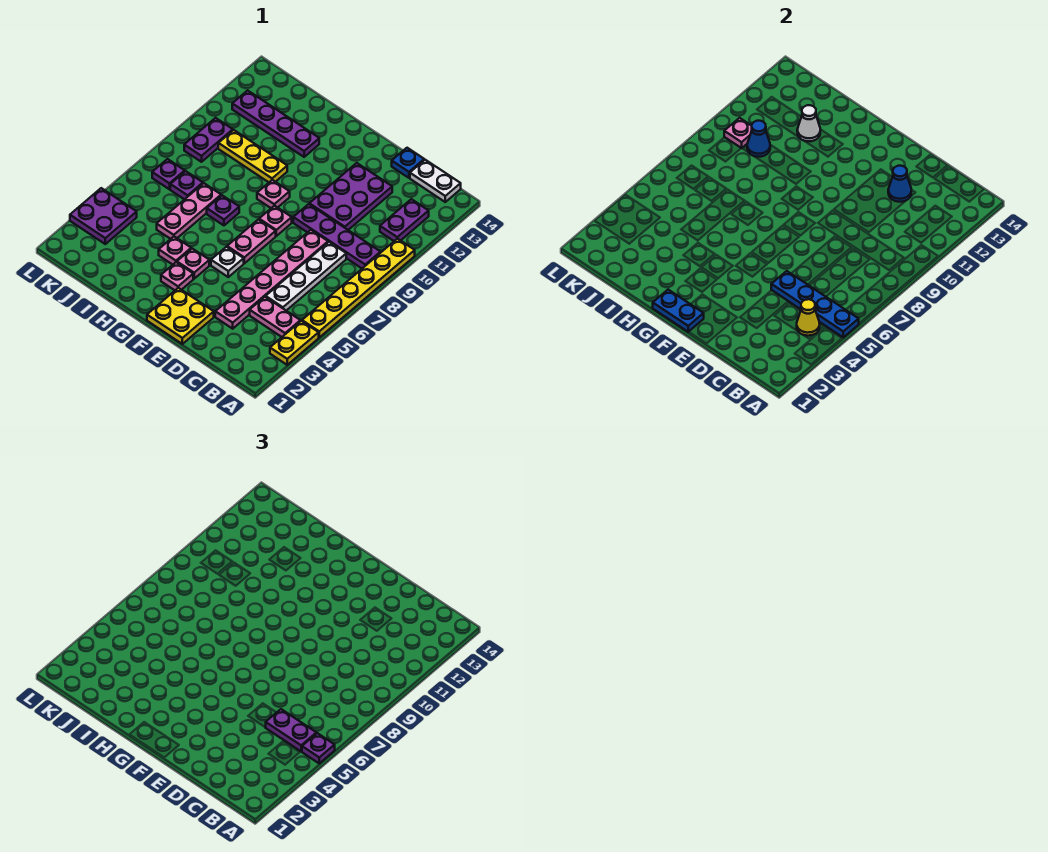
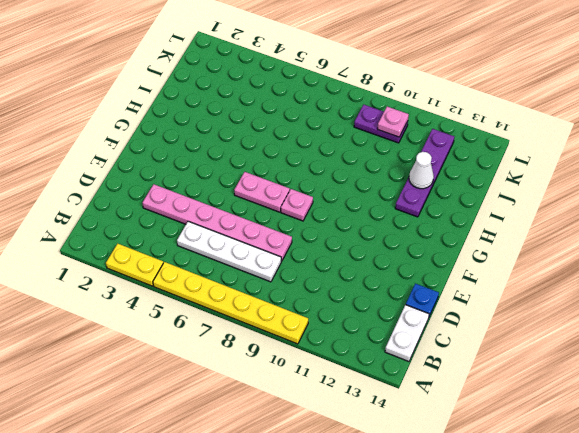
none -> pink plate B4:C4 level 1
none -> purple plate B9:E9 level 1
none -> purple plate B11:B12 level 1
none -> purple plate D10:E12 level 1

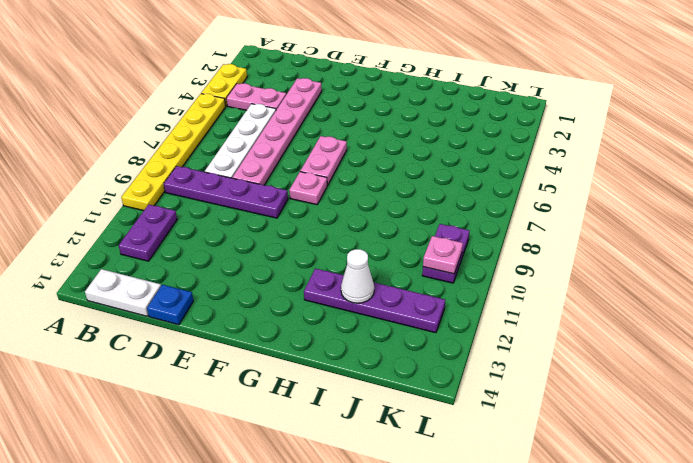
none -> purple plate D10:E12 level 1
none -> yellow plate E1:F2 level 1
none -> white plate F5 level 1
none -> pink plate G3 level 1

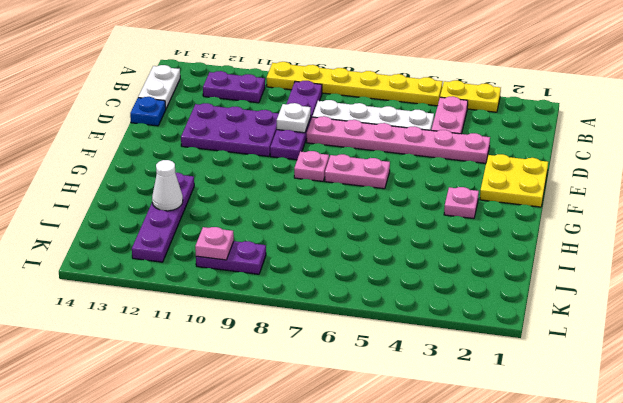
white plate D9 level 2 -> white plate F5 level 1
none -> pink plate G4 level 1
none -> pink plate G9 level 1
none -> pink plate H4 level 1
none -> purple plate H7 level 1

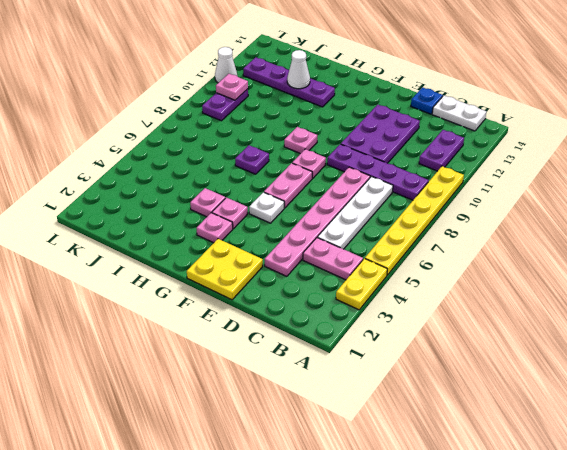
white cone L11 level 1 -> none
none -> yellow plate H10:J10 level 1
none -> pink plate I5:I7 level 1
none -> purple plate J7 level 1
none -> purple plate K3:L4 level 1

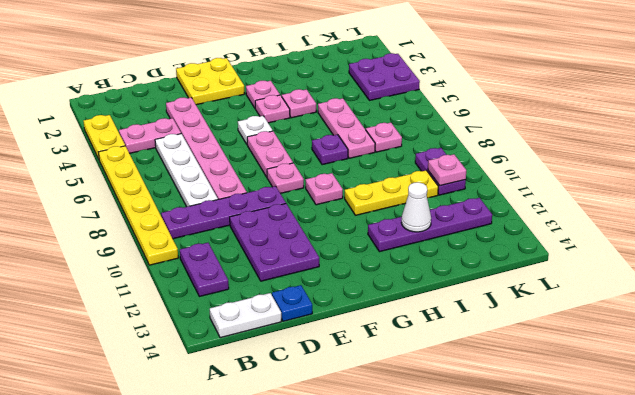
pink plate J7 level 1 -> purple plate J7 level 1
none -> purple plate K7 level 1
none -> blue plate A5:D5 level 2
none -> yellow cone B4 level 2
none -> blue cone D12 level 2

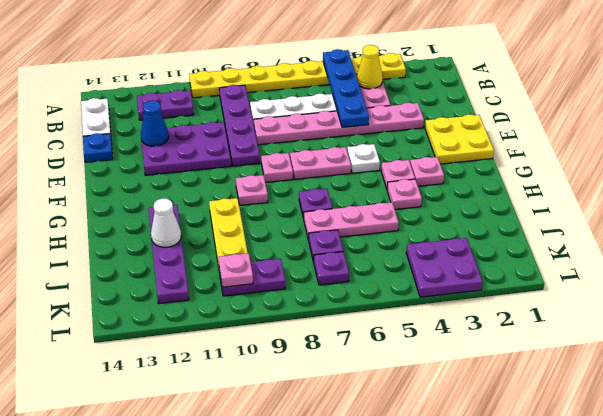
none -> blue plate F1:G1 level 2
none -> blue cone J10 level 2
none -> purple plate A5 level 3
none -> purple plate B5:C5 level 3

